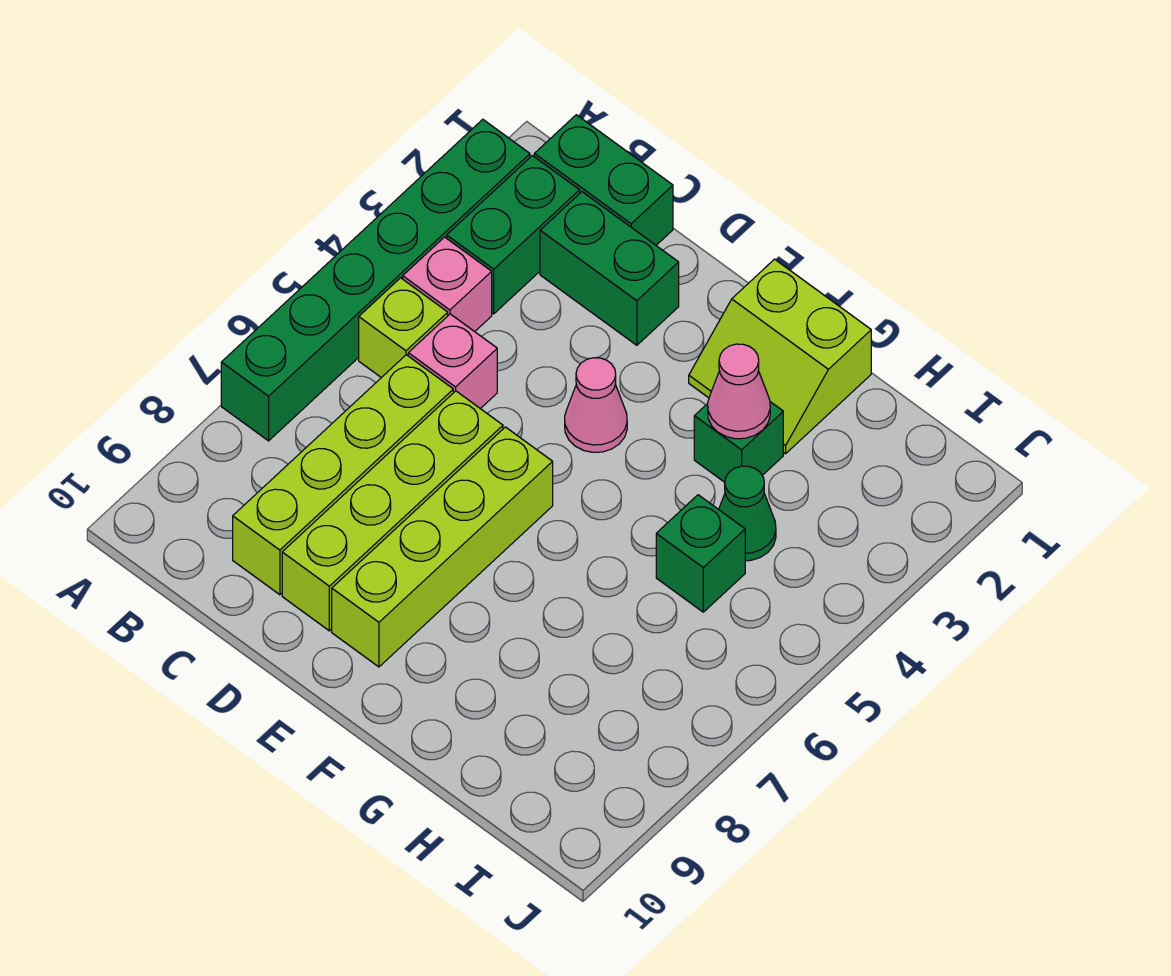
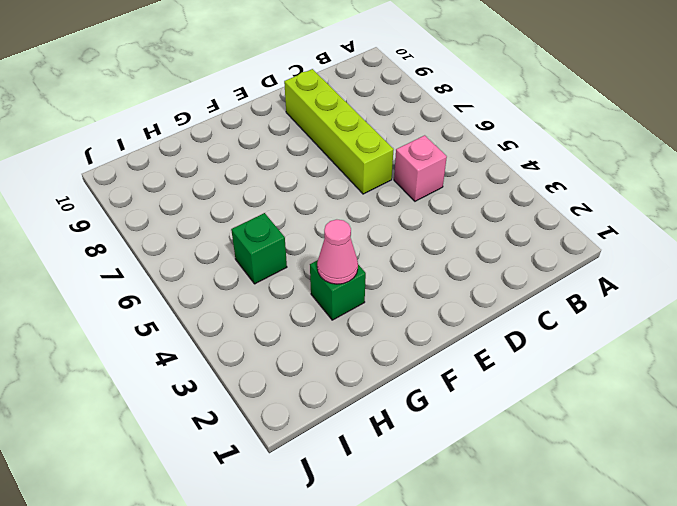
none -> green brick A2:A7 level 1
none -> green brick B1:C1 level 1
none -> green brick B2:B3 level 1

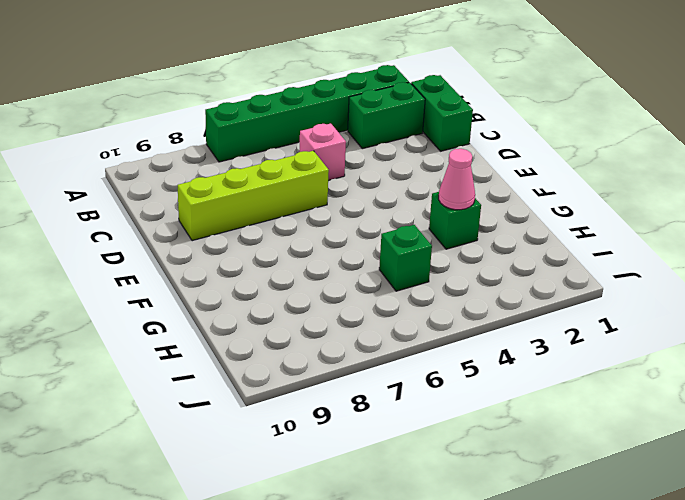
none -> pink brick B4 level 1
none -> lime brick B5 level 1
none -> green brick C2:D2 level 1

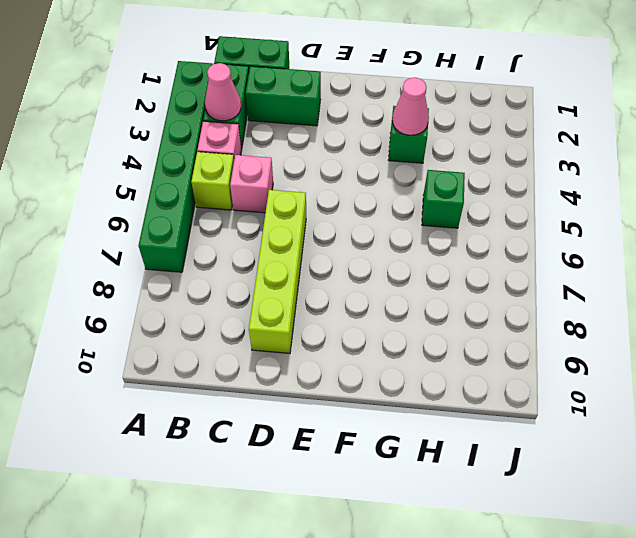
pink cone B3 level 2 -> pink cone E4 level 1
none -> lime brick C6:C9 level 1
none -> lime brick E6:E9 level 1
none -> lime slope F1:G2 level 1 top 1

